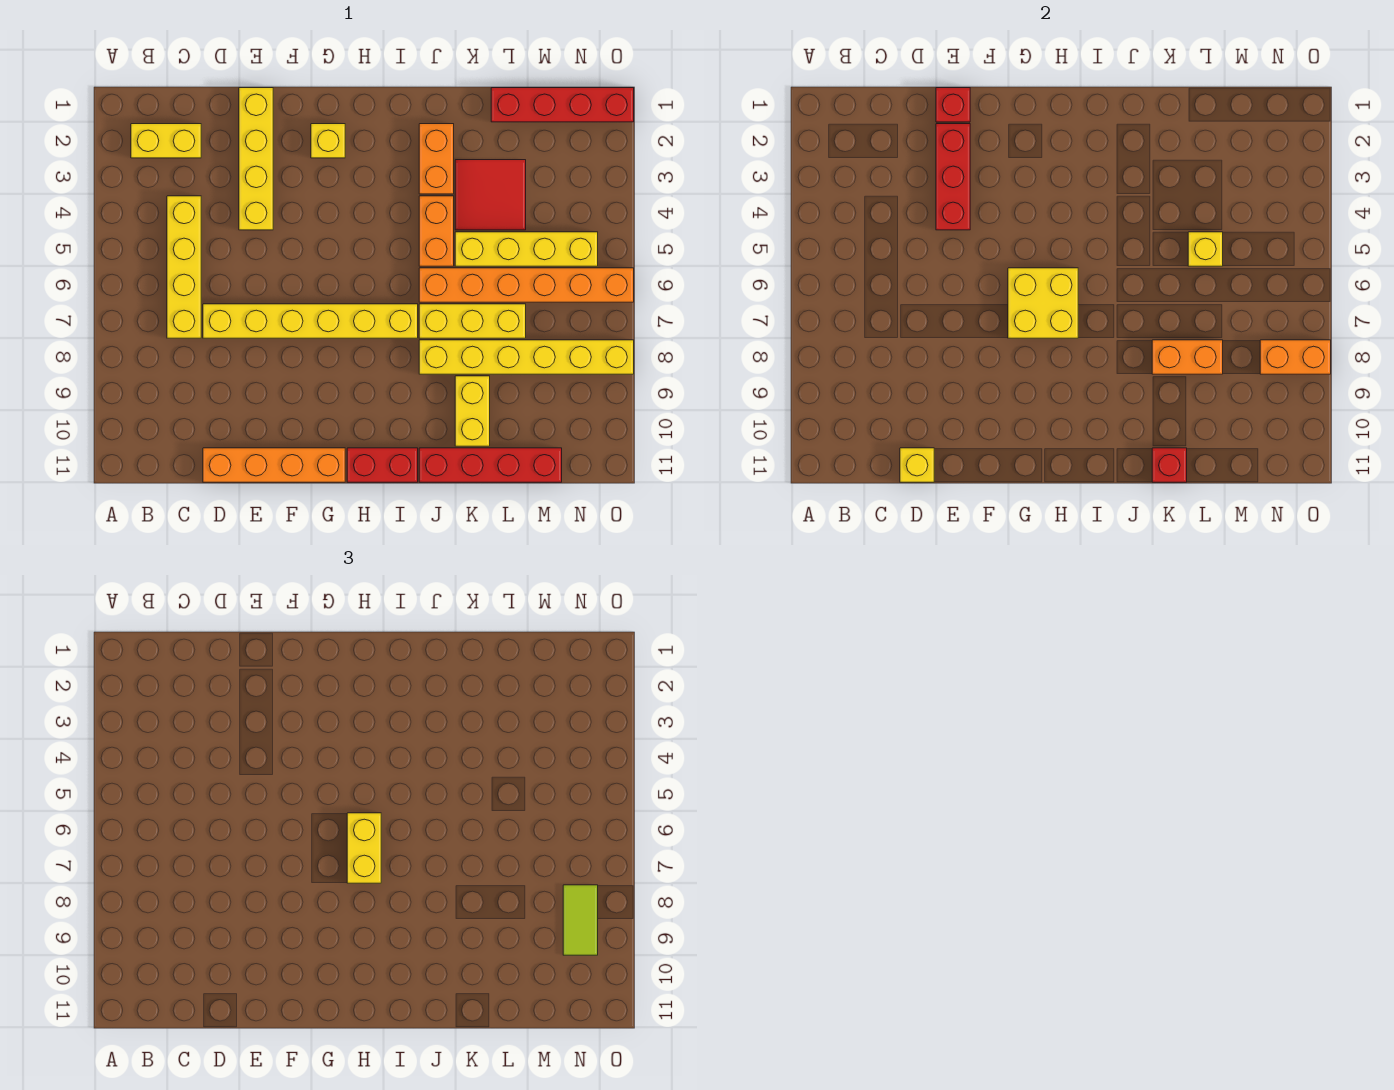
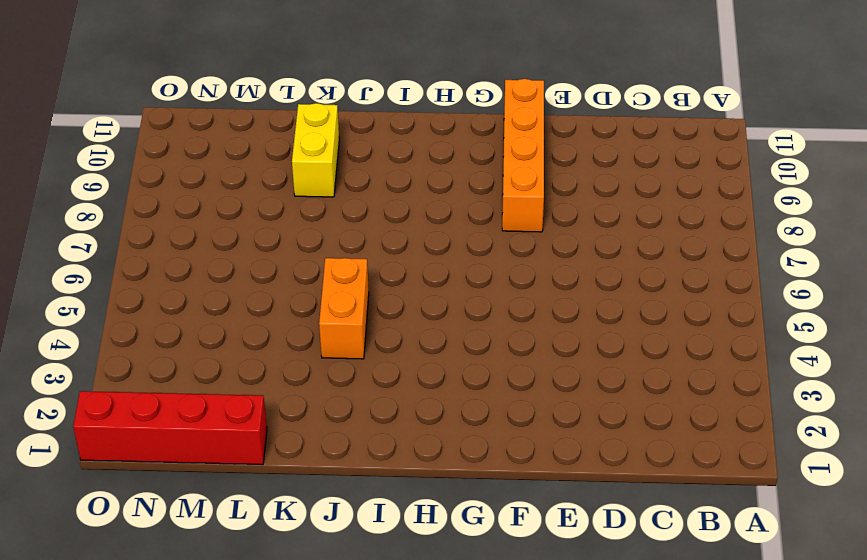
orange brick F8:F11 level 1 -> orange brick D11:G11 level 1
none -> yellow brick B2:C2 level 1
none -> yellow brick C4:C7 level 1
none -> yellow brick D7:I7 level 1

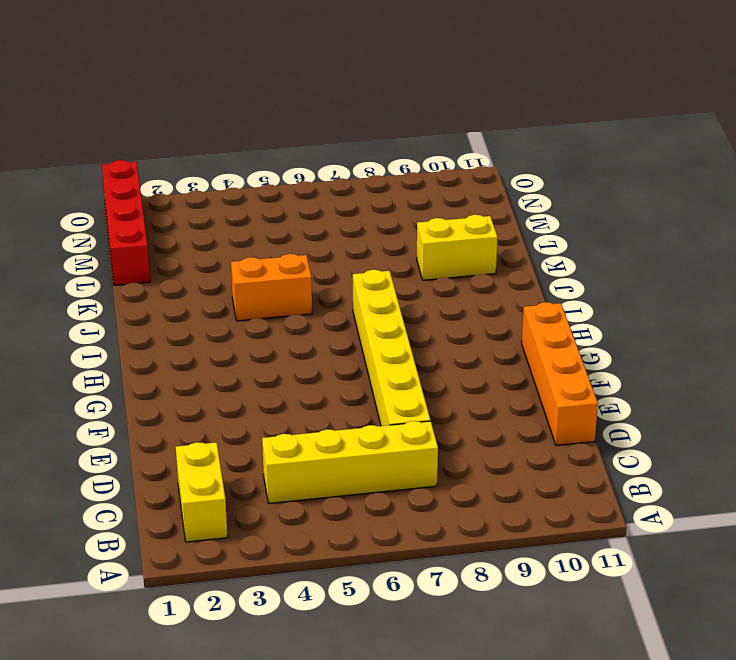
none -> yellow brick E1:E4 level 1
none -> yellow brick G2 level 1
none -> red brick H11:I11 level 1

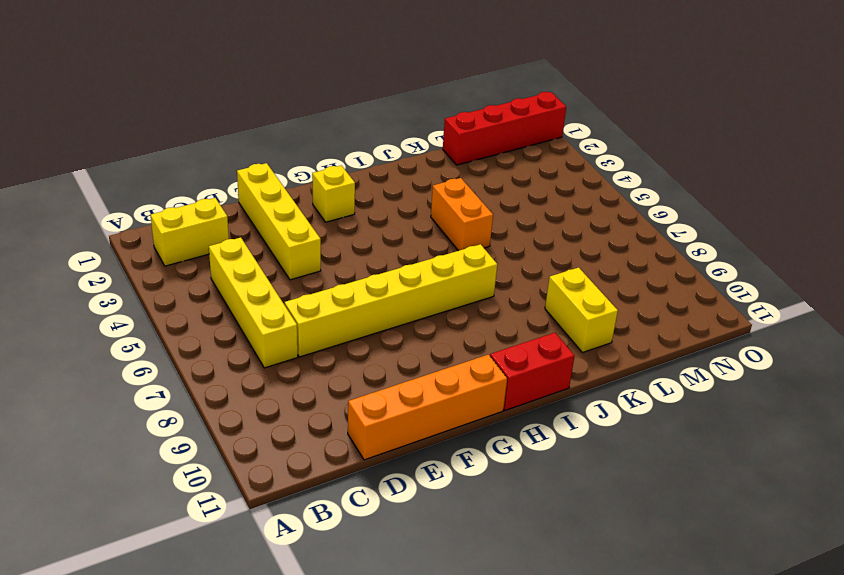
none -> orange brick J2:J3 level 1
none -> orange brick J6:O6 level 1
none -> yellow brick J7:L7 level 1

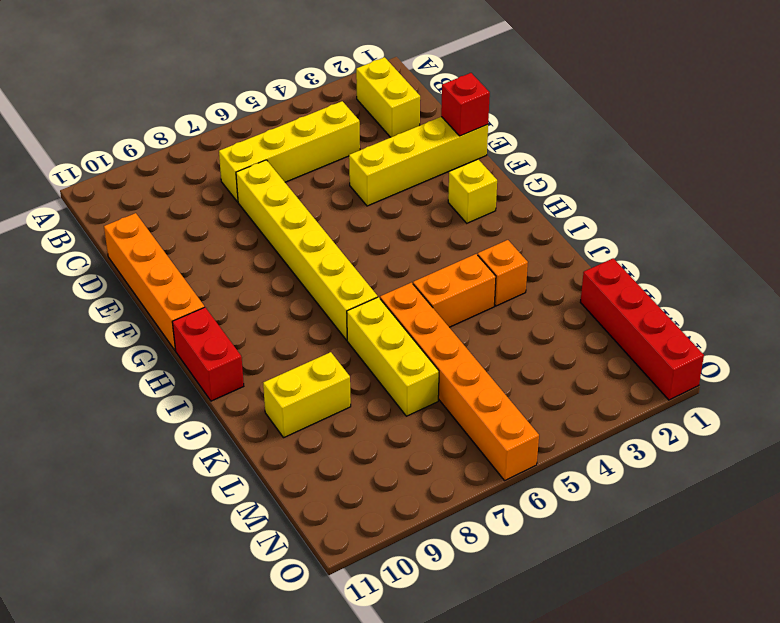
orange brick J3 level 1 -> orange brick J2:J3 level 1
none -> yellow brick J8:O8 level 1
none -> red brick J11:M11 level 1
none -> red tile K3:L4 level 1

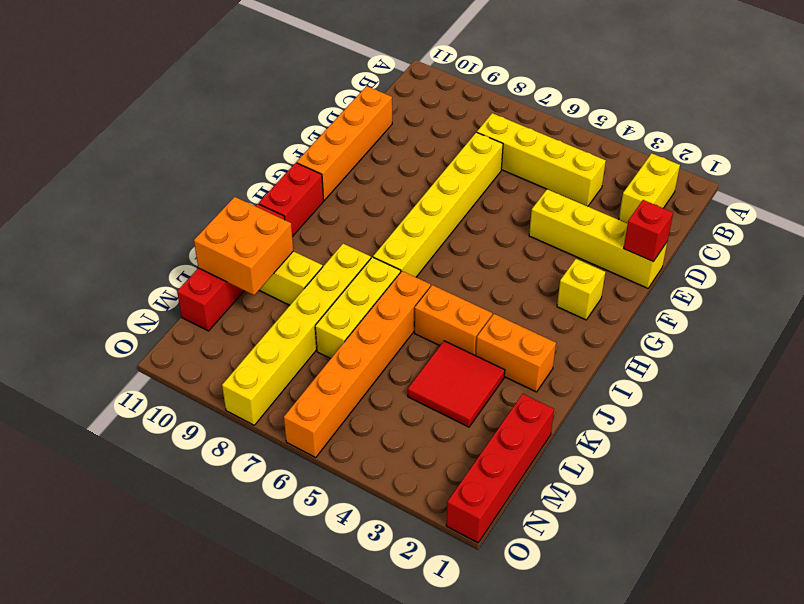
orange brick K10:L11 level 2 -> red brick K11 level 2
none -> yellow brick K5:N5 level 1
none -> yellow brick D11 level 2
none -> red brick E2:E4 level 2

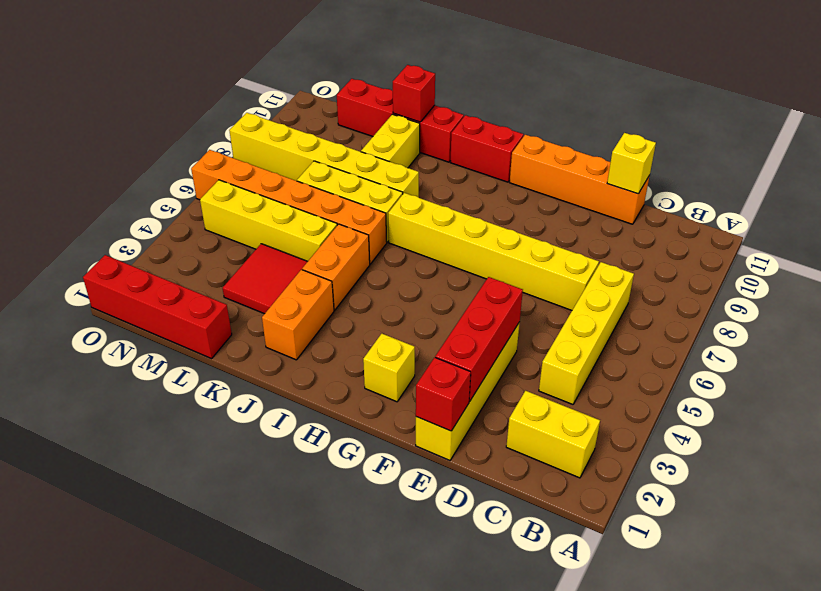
none -> yellow brick G6:H7 level 2
none -> orange brick K8:L8 level 2
none -> yellow brick L5 level 2

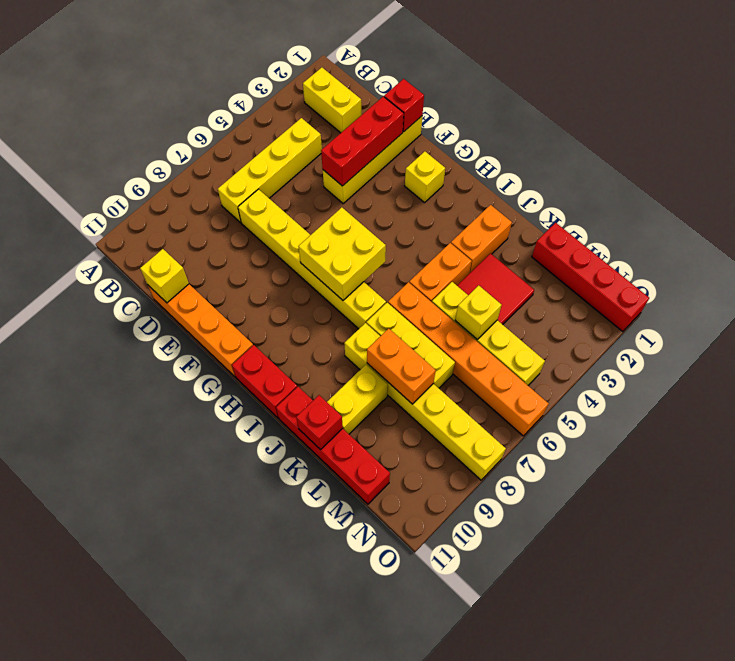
none -> orange brick N8:O8 level 2
none -> yellow brick H6:H7 level 3
none -> lime tile N8:N9 level 3

